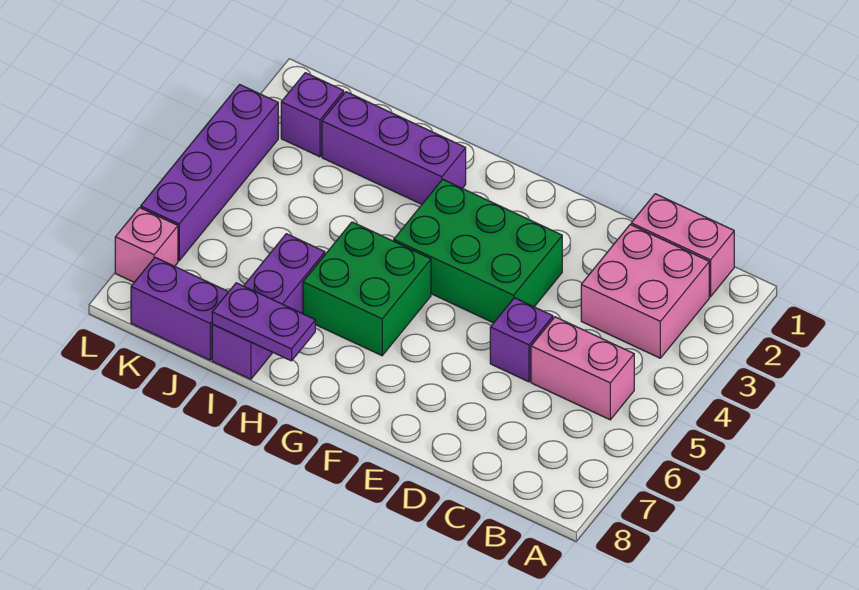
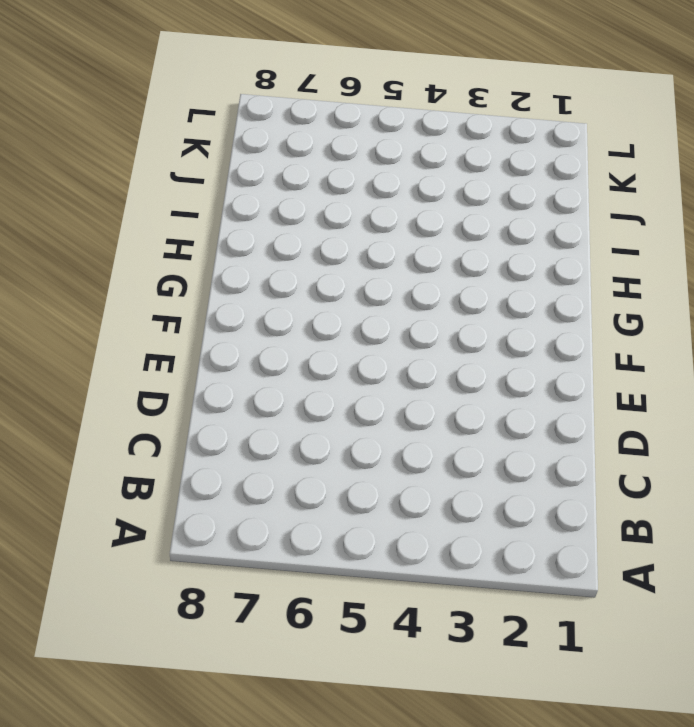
none -> pink brick B1:C1 level 1
none -> pink brick B2:C3 level 1
none -> pink brick B5:C5 level 1

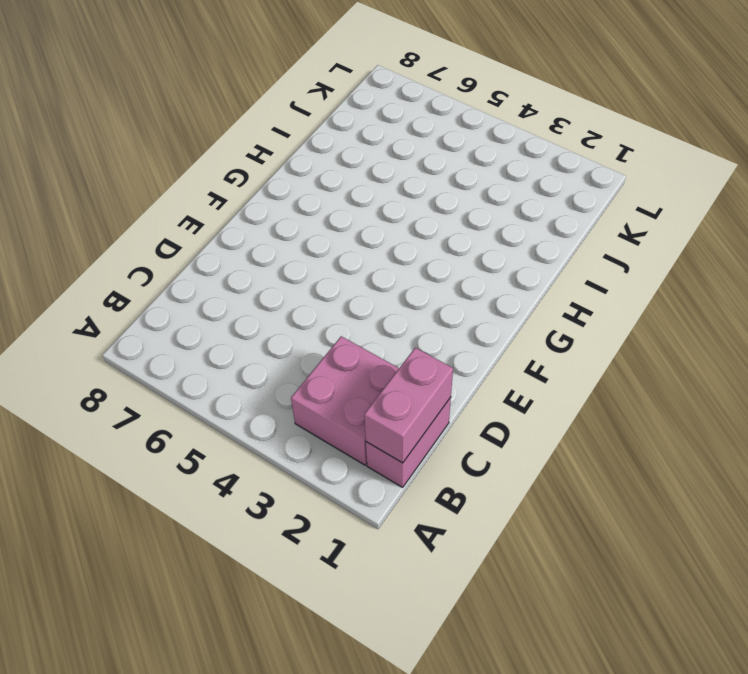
pink brick B1:C1 level 2 -> pink brick B5:C5 level 1
none -> purple brick D5 level 1
none -> green brick E3:G4 level 1
none -> green brick G5:H6 level 1

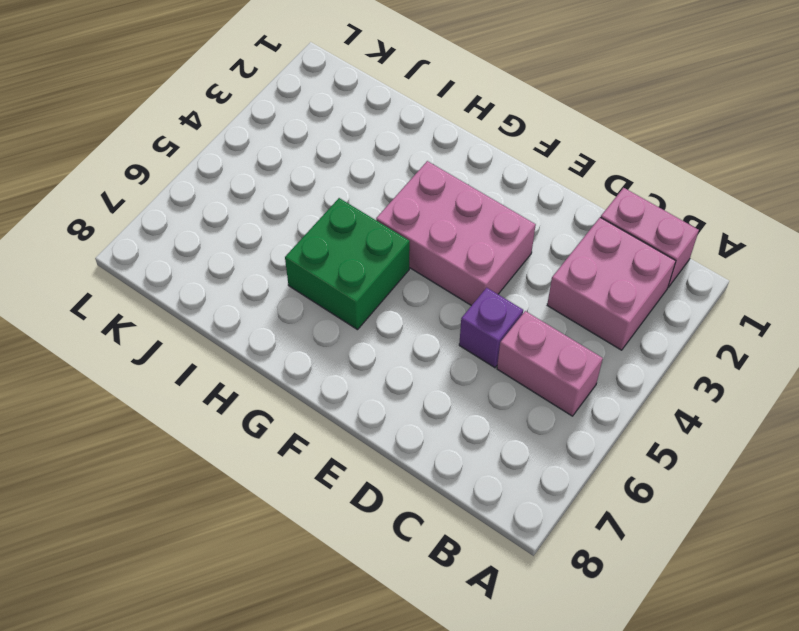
pink brick E3:G4 level 1 -> green brick E3:G4 level 1
none -> purple brick H2:J2 level 1
none -> purple brick I6:I8 level 1
none -> purple brick J8:K8 level 1

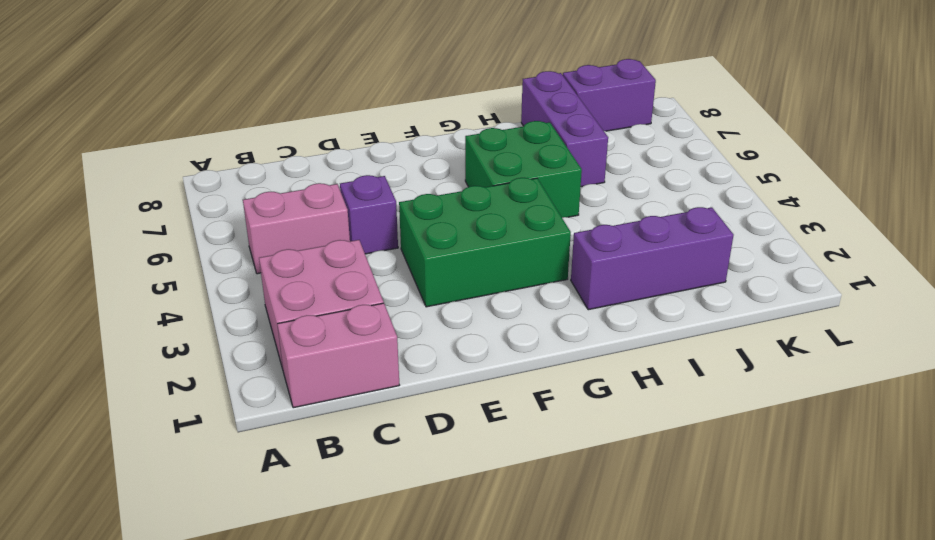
none -> purple brick K2 level 1
none -> purple brick L3:L6 level 1
none -> pink brick L7 level 1

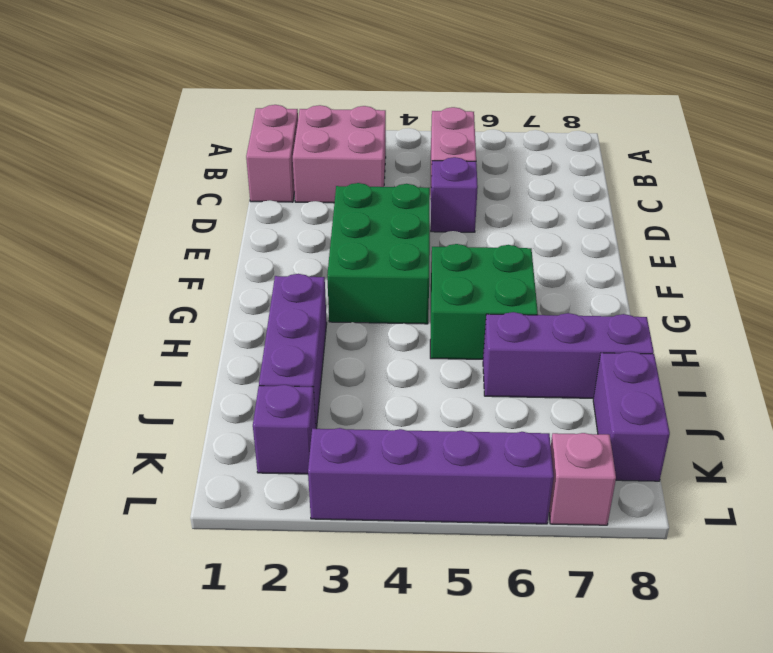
none -> purple plate H8:I8 level 2

